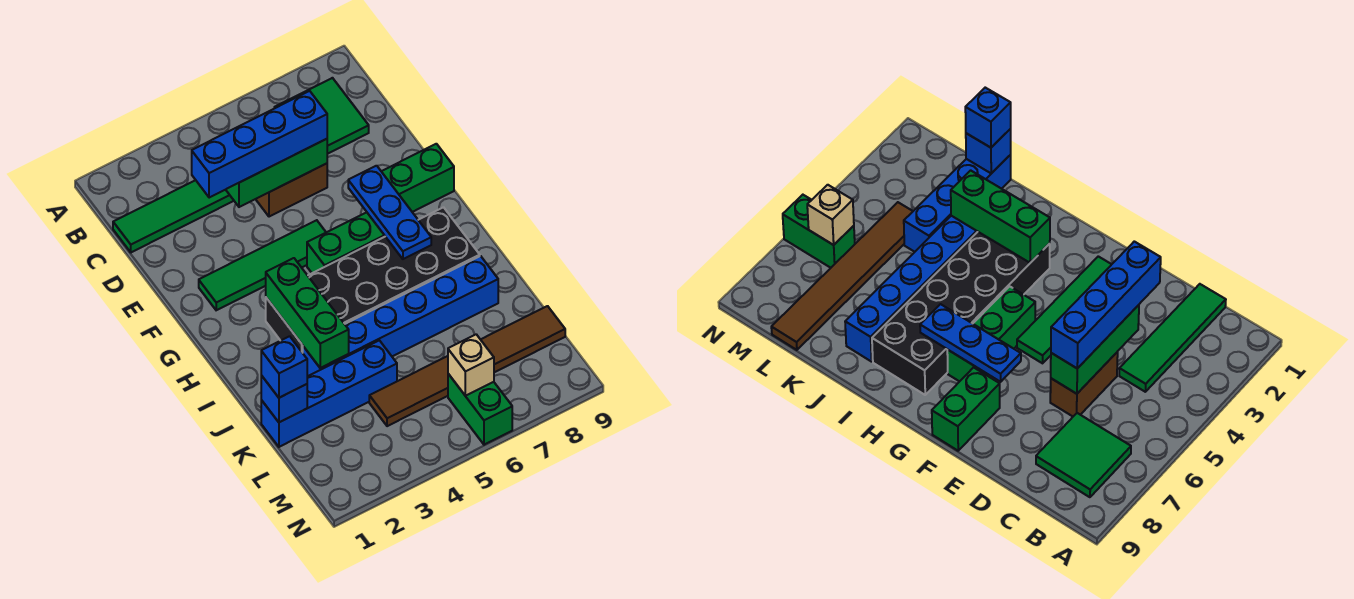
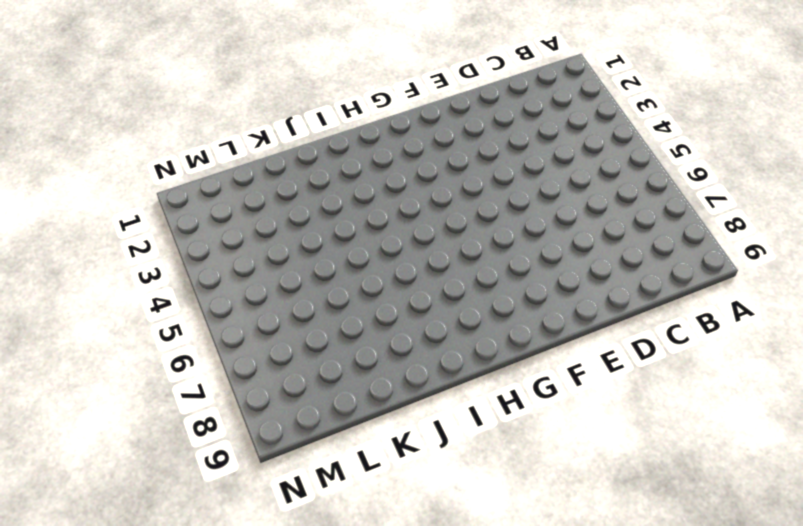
none -> green tile B7:C8 level 1
none -> green tile C1:C4 level 1
none -> brown brick D5:D6 level 1

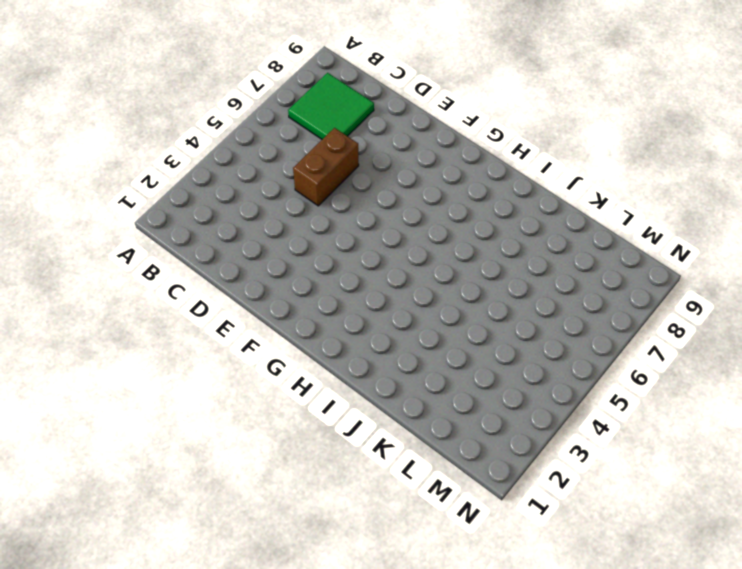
none -> green tile C1:C4 level 1
none -> green tile F2:F5 level 1
none -> green brick F8:F9 level 1

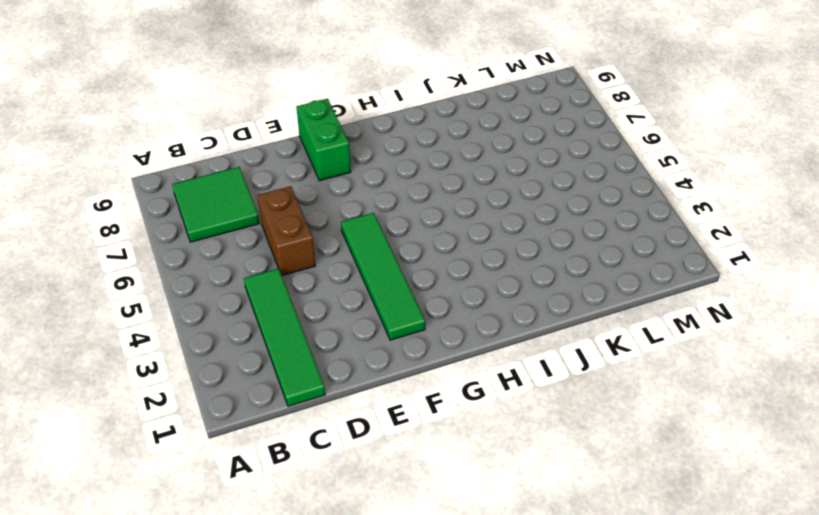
none -> green brick G5:G7 level 1
none -> black brick H3:I8 level 1
none -> blue brick J3:J8 level 1

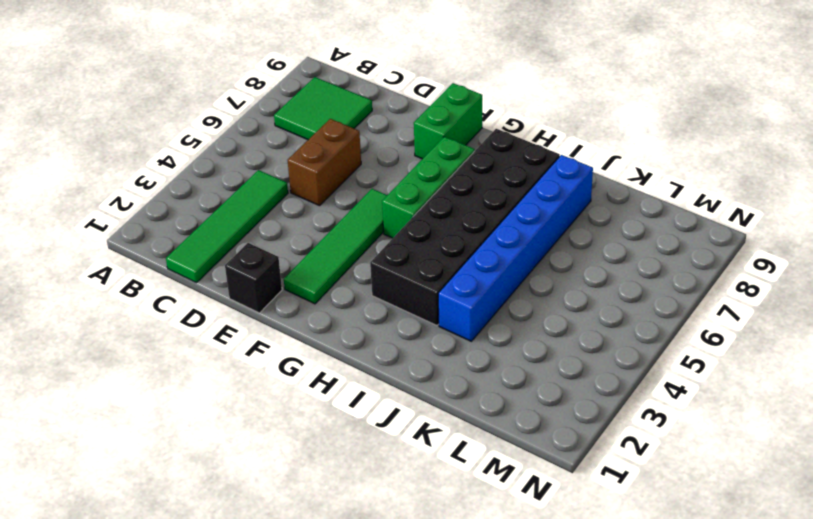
black brick E1 level 1 -> none
none -> blue brick K1:K4 level 1
none -> brown tile L4:L9 level 1
none -> green brick M6:N6 level 1

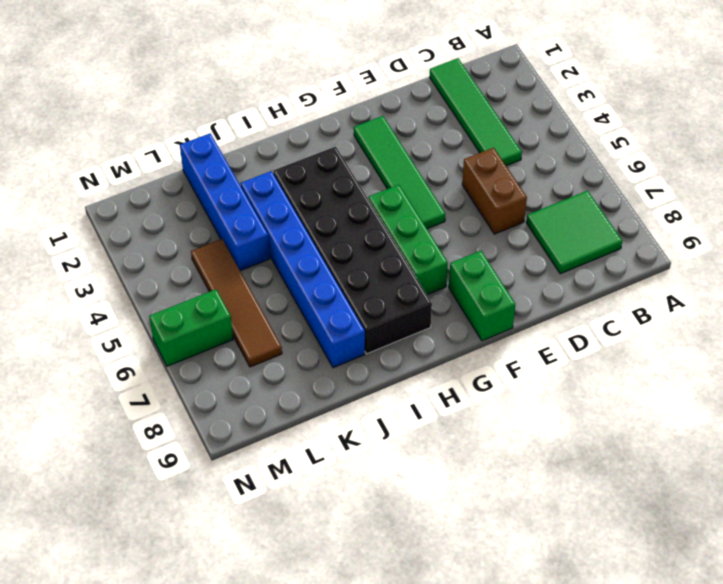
brown tile L4:L7 level 1 -> brown tile L4:L9 level 1
none -> green brick D4:D6 level 2
none -> blue plate F7:H7 level 2
none -> green brick H3:J3 level 2

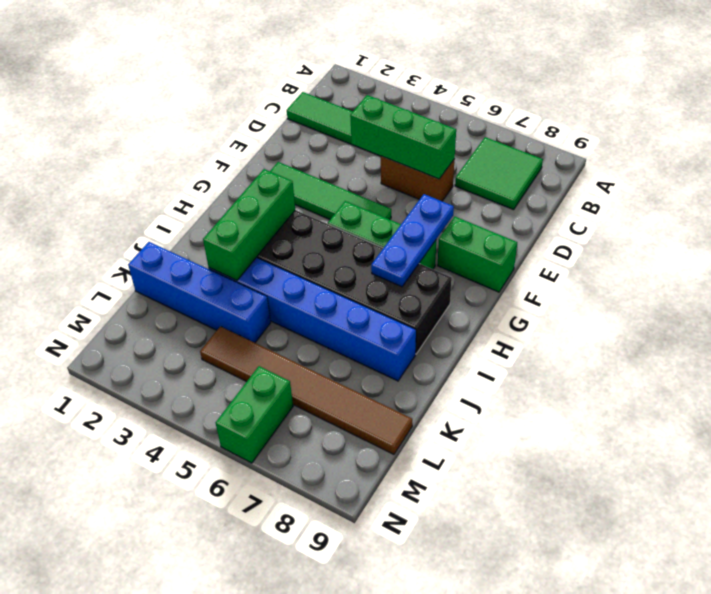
none -> blue brick K1 level 2
none -> tan brick M6 level 2
none -> blue brick D3:D6 level 3

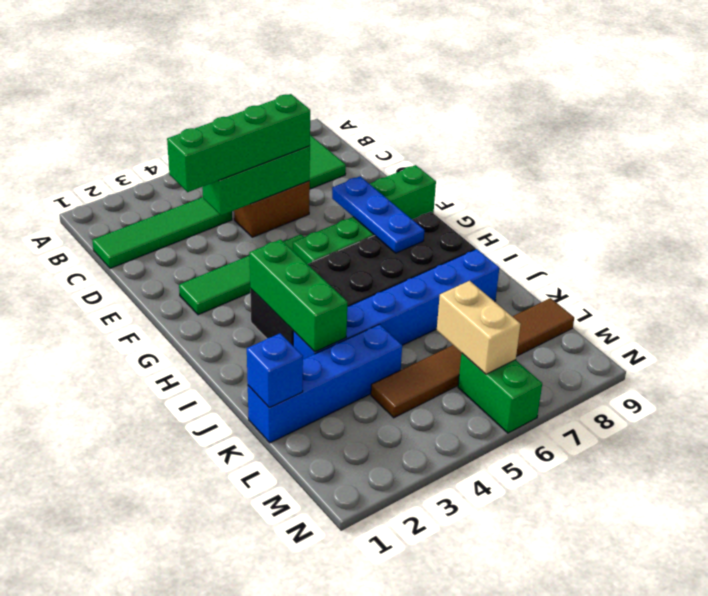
green brick D3:D6 level 3 -> blue brick D3:D6 level 3
tan brick L6:M6 level 2 -> tan brick M6 level 2
none -> blue brick K1 level 3

